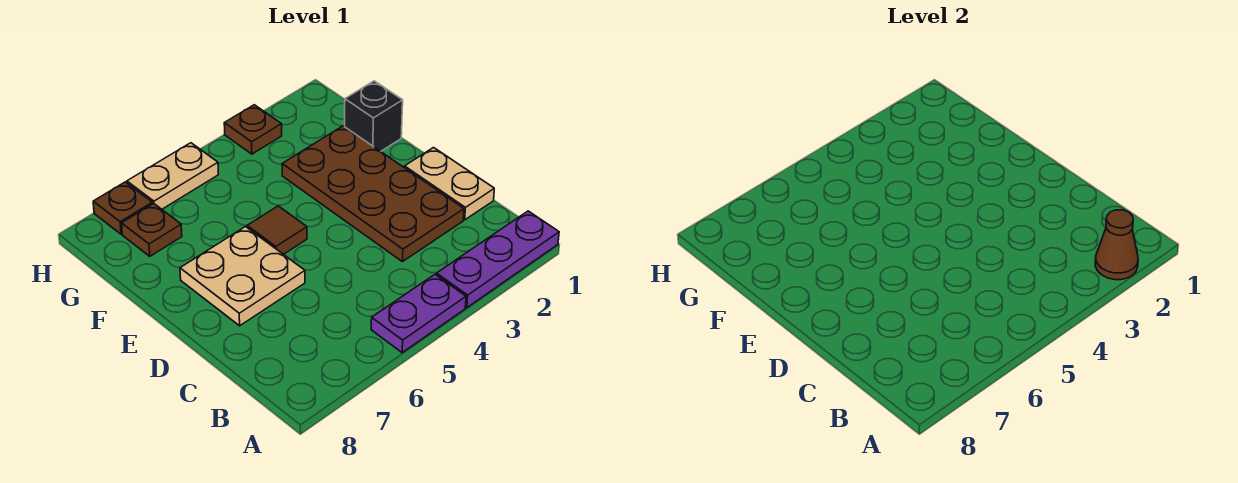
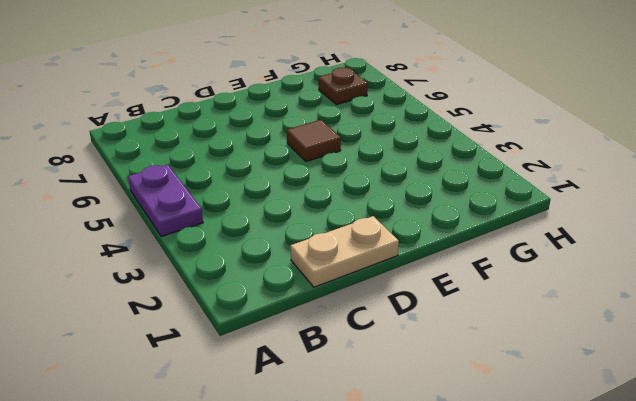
none -> purple plate A1:A3 level 1
none -> brown plate C2:F3 level 1
none -> tan plate D6:E7 level 1

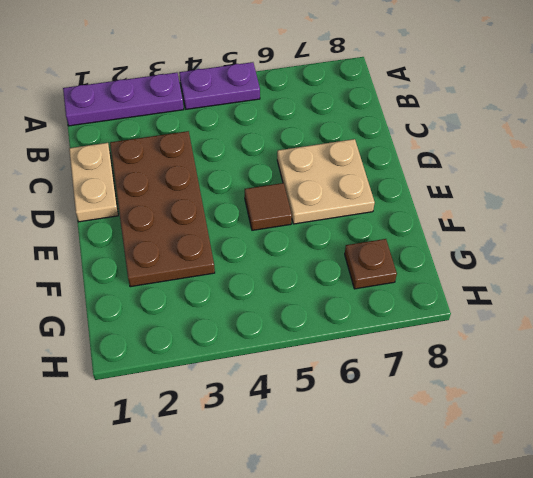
none -> black brick F1 level 1
none -> brown plate H3 level 1
none -> tan plate H5:H6 level 1

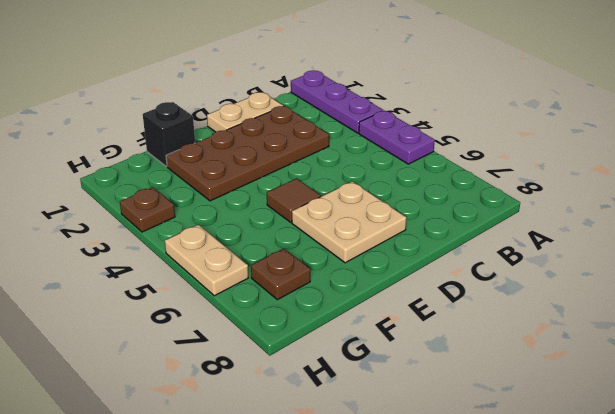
none -> brown plate H7 level 1
none -> brown cone A2 level 2

